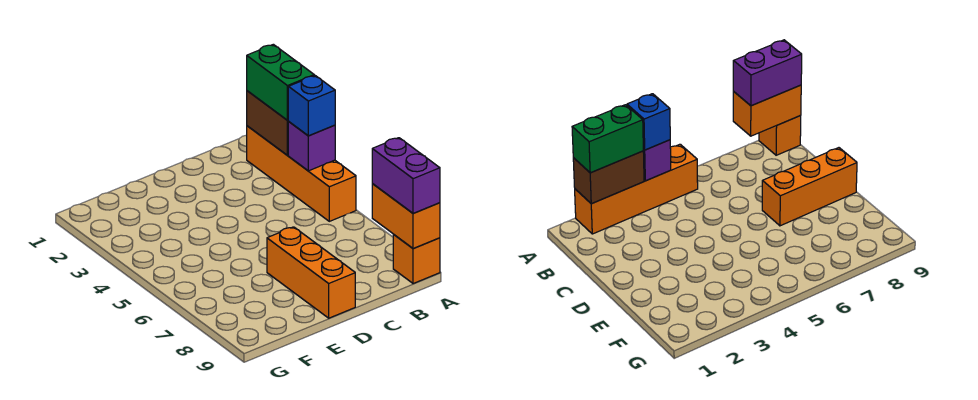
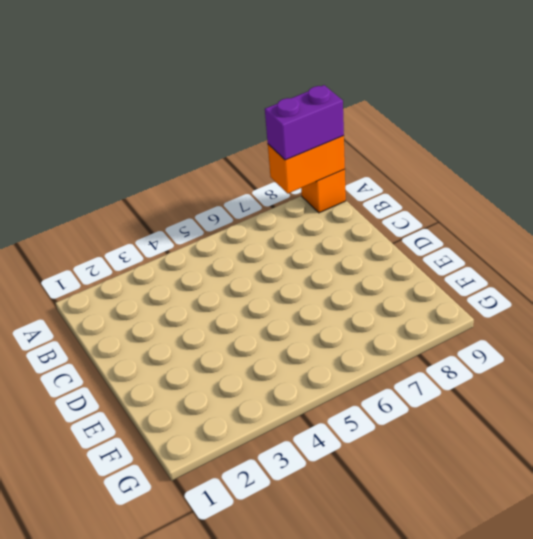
none -> orange brick A2:A5 level 1
none -> orange brick D7:D9 level 1

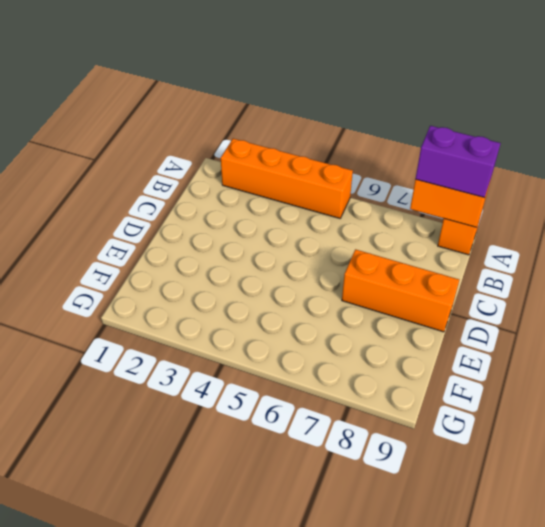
none -> brown brick A2:A3 level 2
none -> purple brick A4 level 2

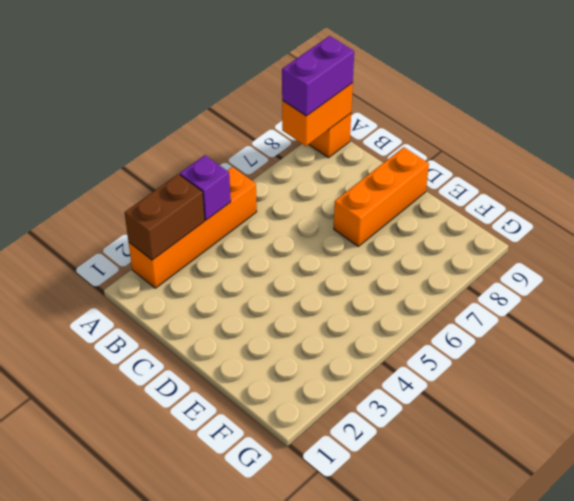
none -> green brick A2:A3 level 3
none -> blue brick A4 level 3

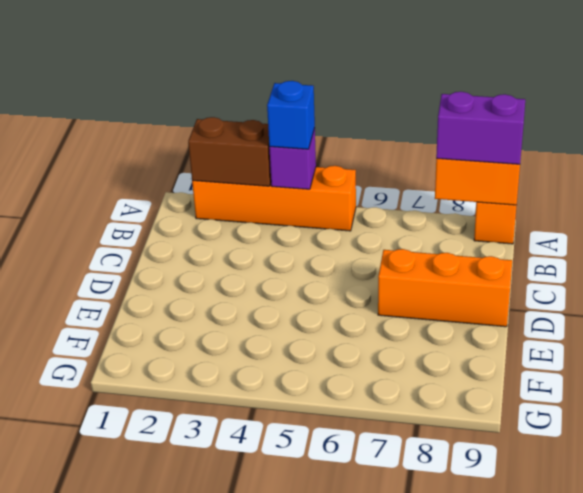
none -> green brick A2:A3 level 3

